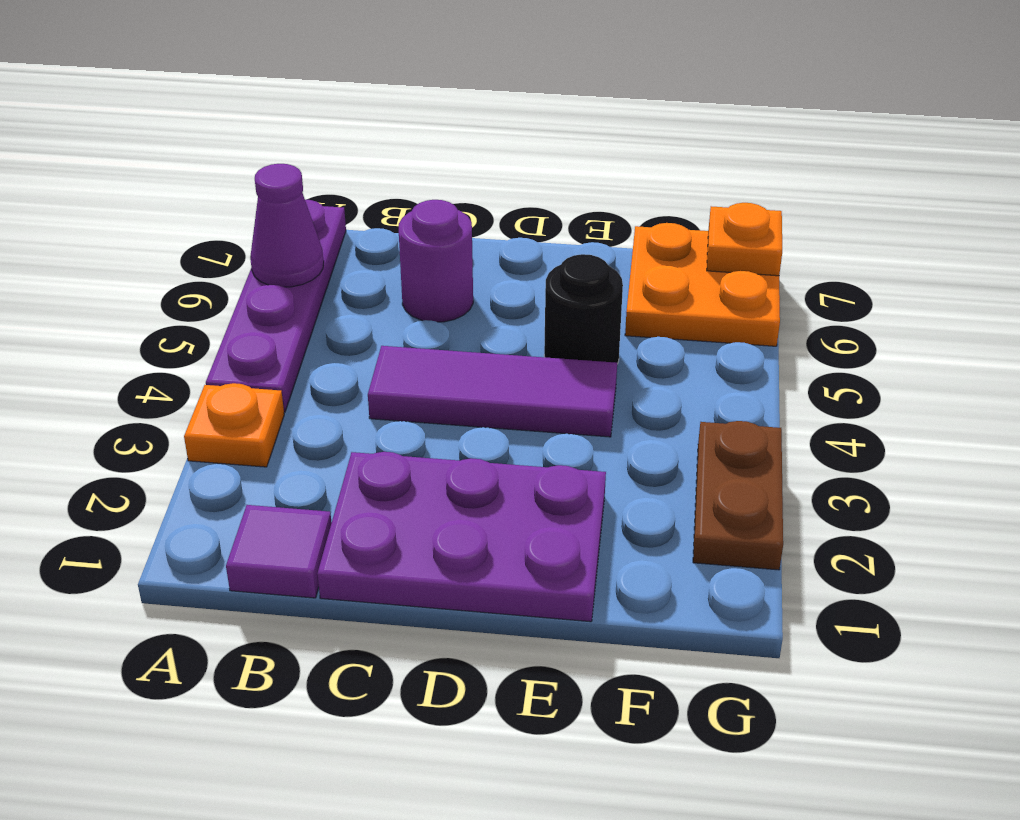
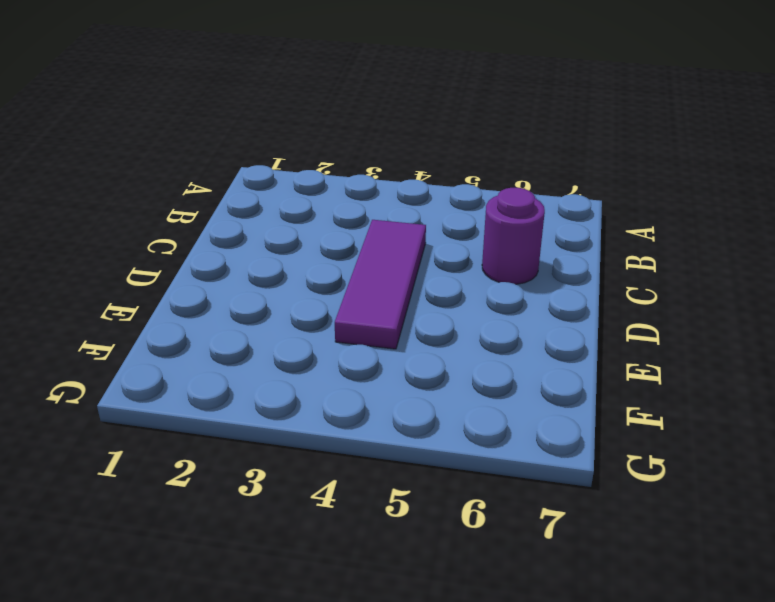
none -> orange plate A3 level 1
none -> purple plate A4:A7 level 1

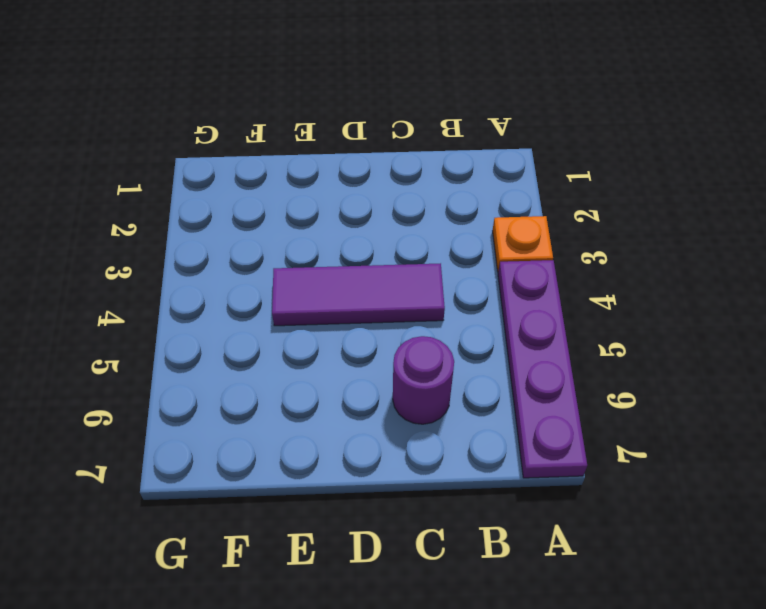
none -> purple tile B1 level 1
none -> purple plate C1:E2 level 1

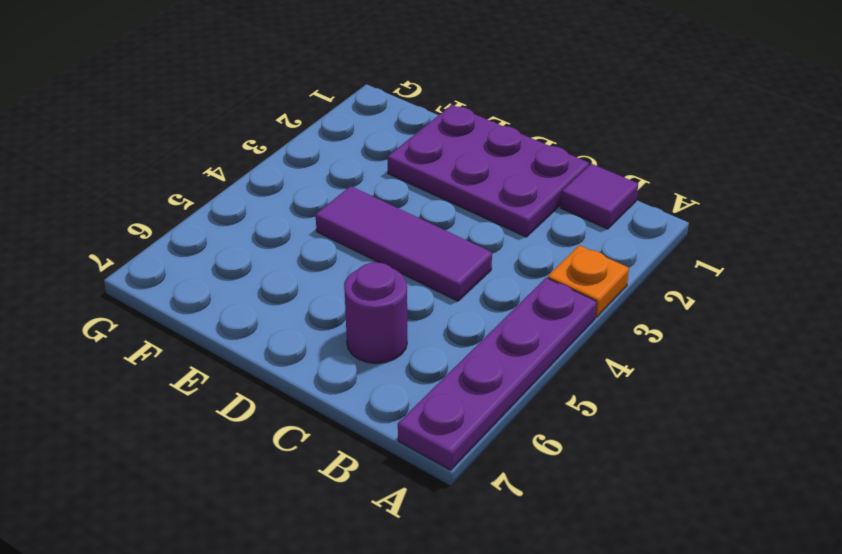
none -> black round brick E5 level 1
none -> orange plate F6:G7 level 1

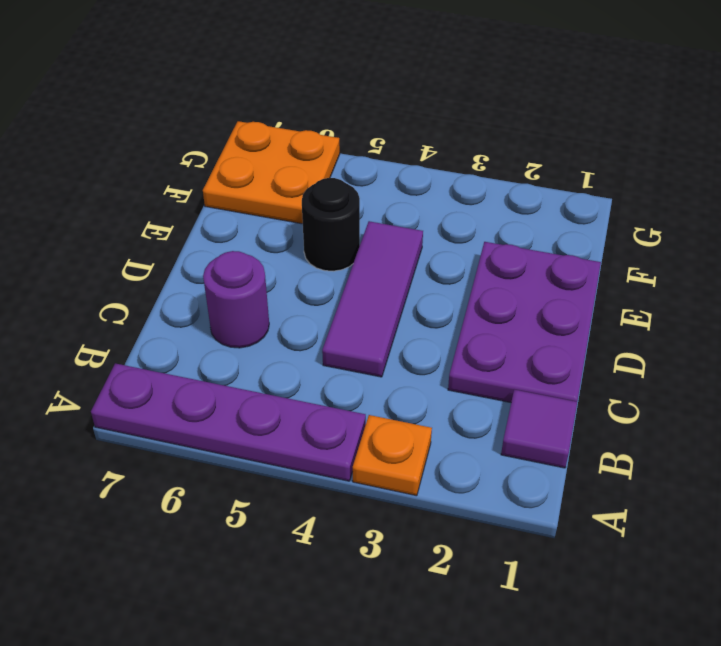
none -> brown plate G2:G3 level 1
none -> purple cone A6 level 2

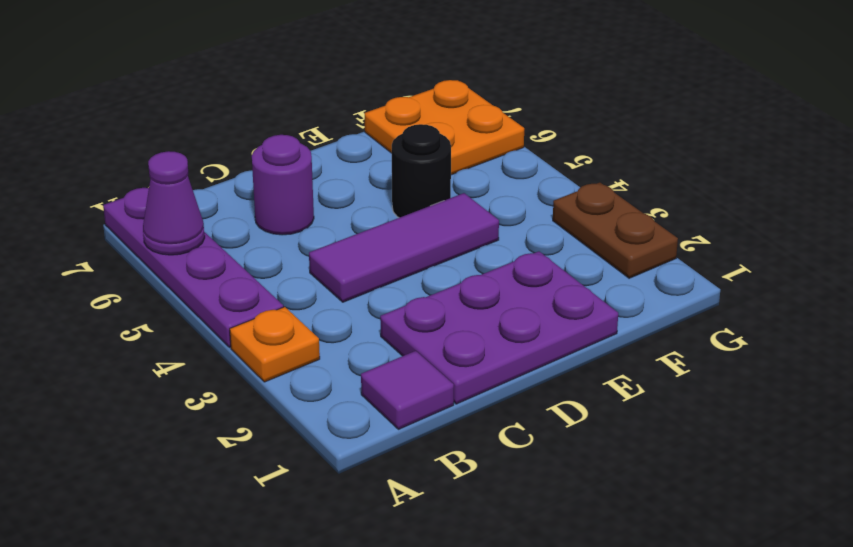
none -> orange plate G7 level 2

